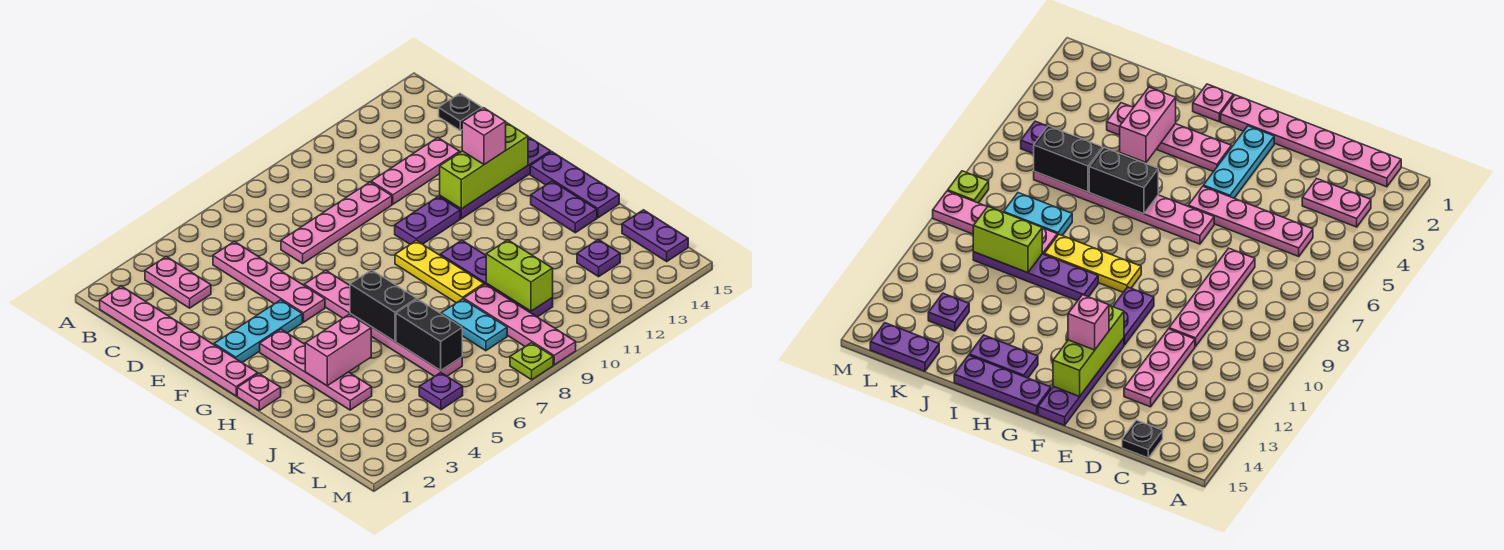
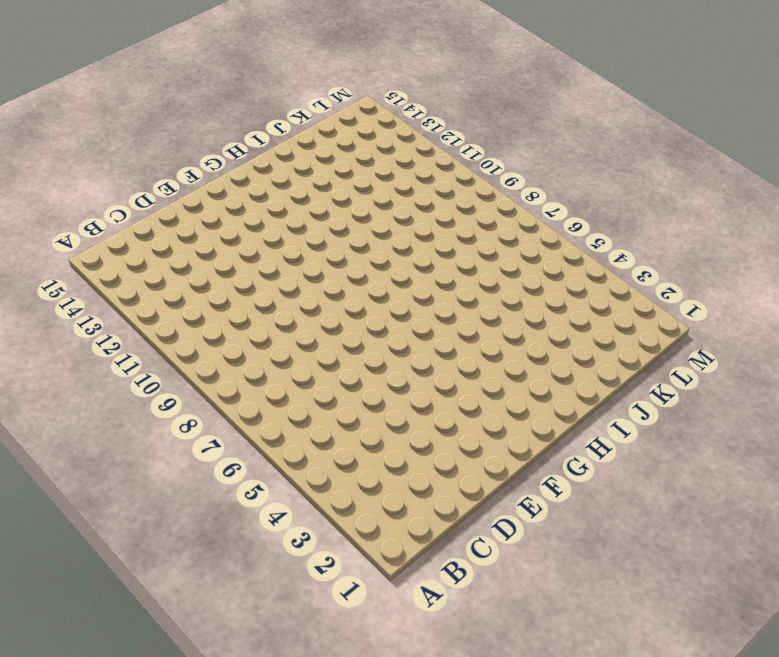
none -> pink plate B1:G1 level 1
none -> pink plate B3:C3 level 1
none -> pink plate C5:F5 level 1

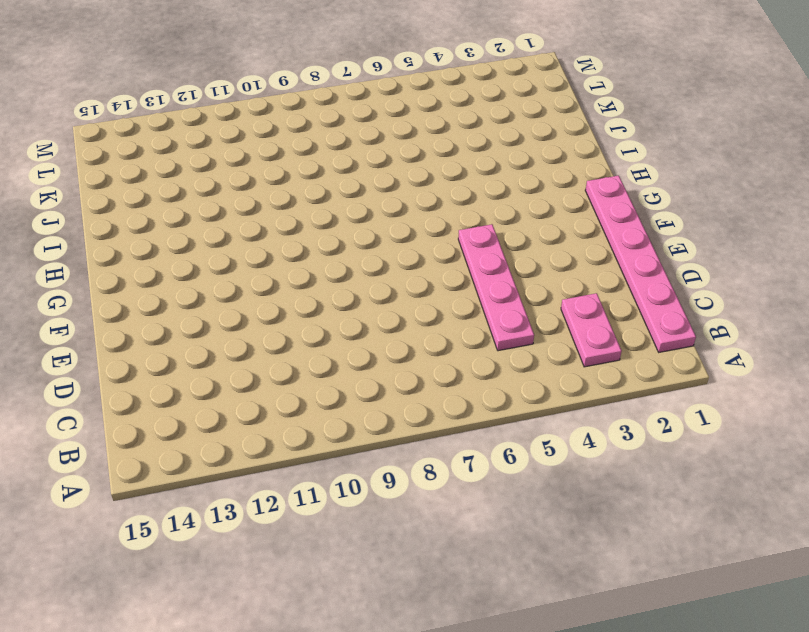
none -> black plate C15 level 1
none -> pink plate D7:D10 level 1
none -> pink plate D11:D13 level 1

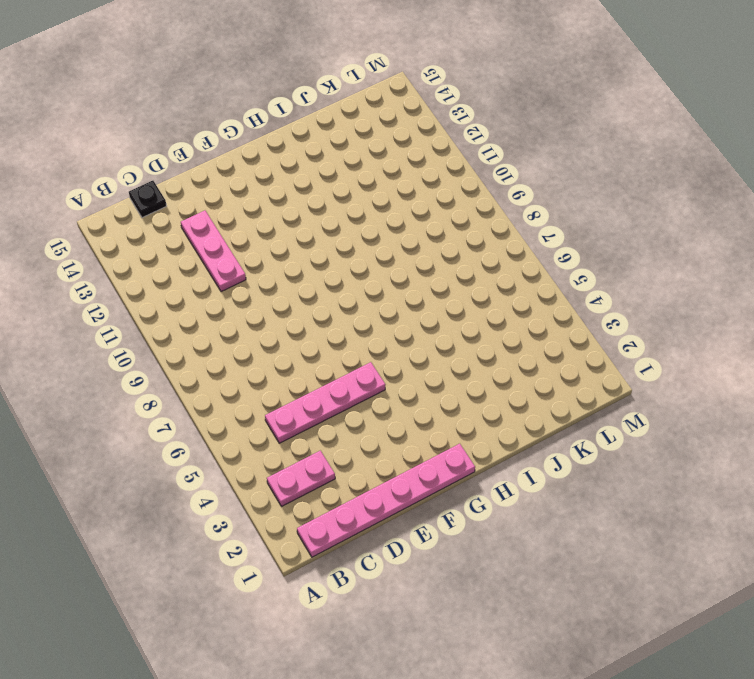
none -> pink plate D7:D10 level 1
none -> cyan plate F2:F4 level 1
none -> pink plate F6:K6 level 1

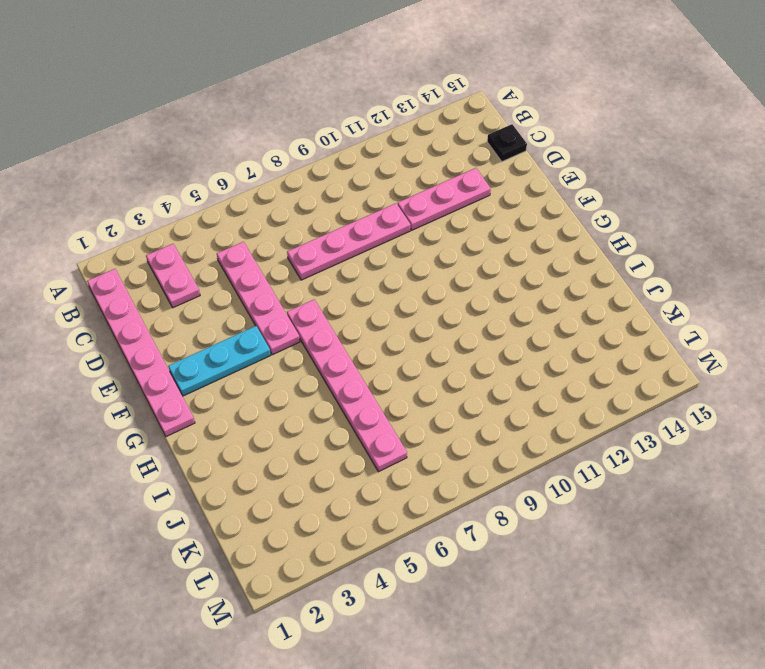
none -> purple plate F10:F11 level 1
none -> purple plate F12:F15 level 1
none -> pink plate G3:J3 level 1

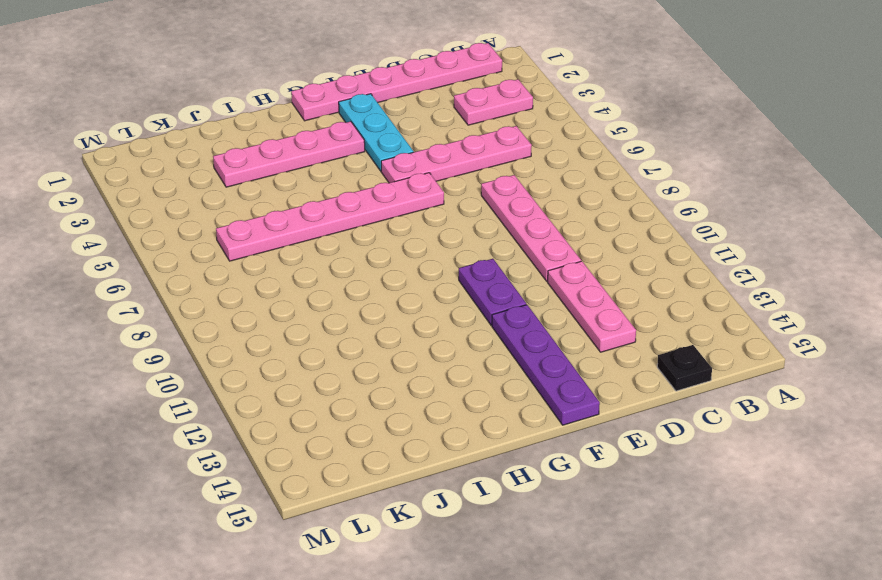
none -> yellow plate G9:I9 level 1
none -> purple plate G15:I15 level 1
none -> pink plate H1 level 1

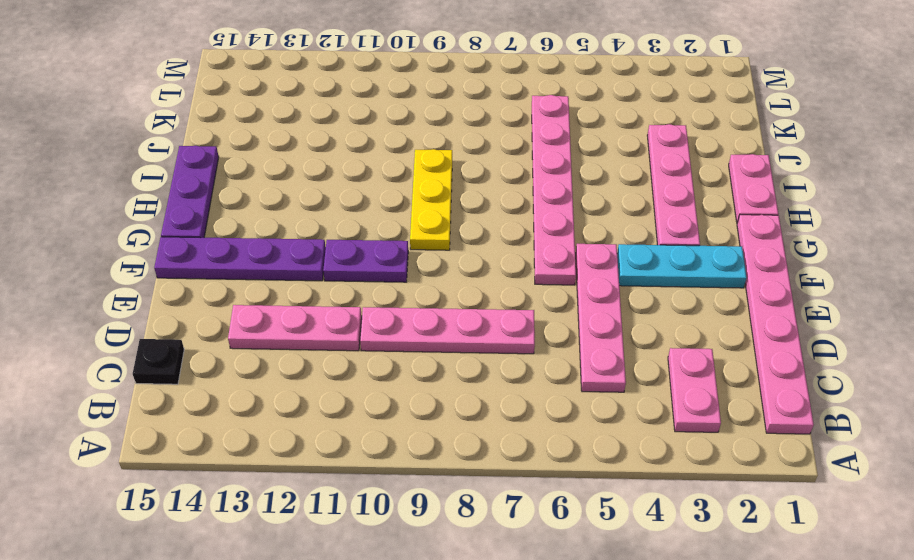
pink plate H1:I1 level 1 -> pink plate H1 level 1
none -> purple plate H10:K10 level 1
none -> purple plate H14:I14 level 1
none -> cyan plate J8:K8 level 1

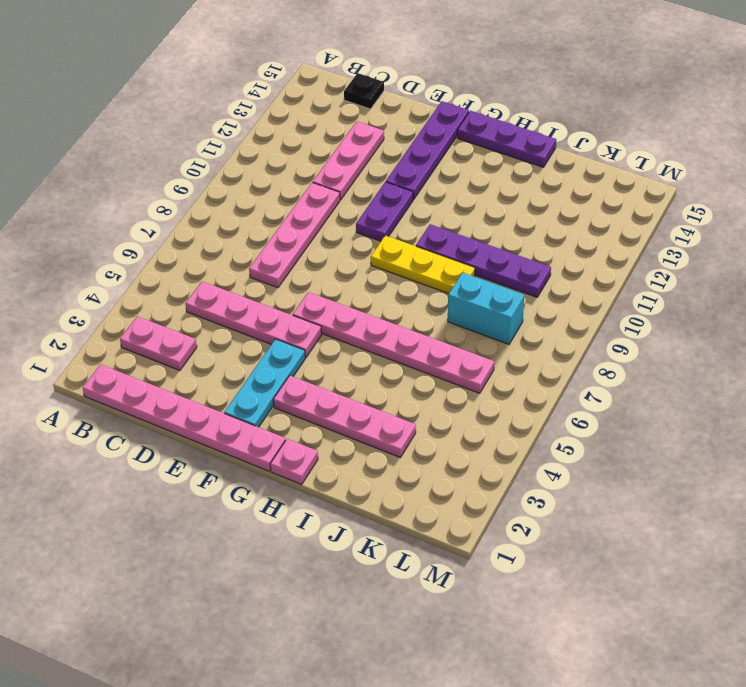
cyan brick J8:K8 level 1 -> cyan plate J8:K8 level 1
none -> purple plate H14:I14 level 1
none -> pink plate J9:M9 level 1
none -> purple plate K13 level 1

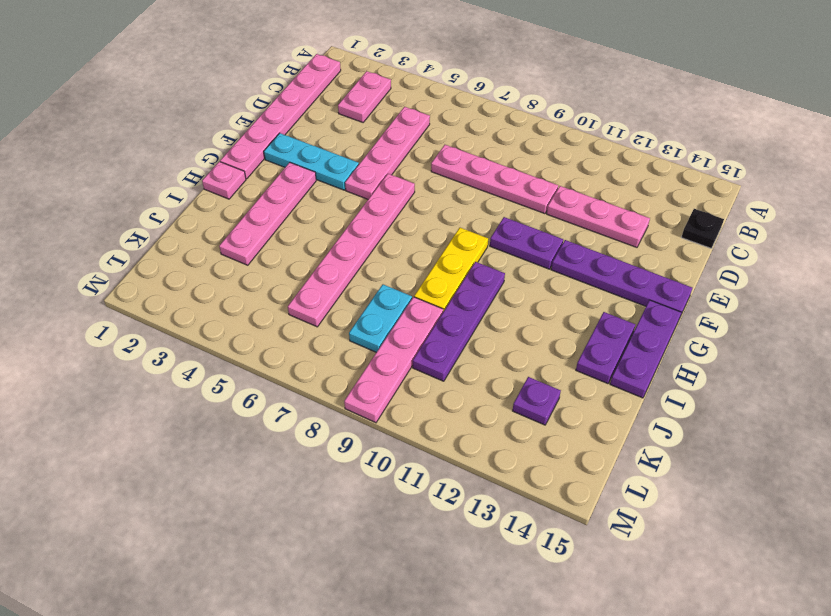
none -> purple plate K15:L15 level 1
none -> purple plate L5 level 1
none -> lime plate M8 level 1

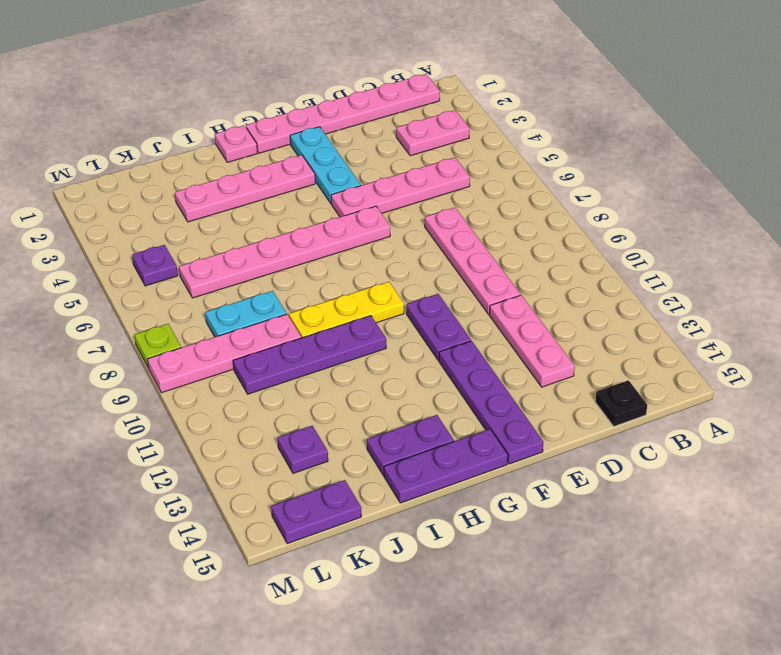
none -> lime brick F12:F14 level 2
none -> black brick H6:I6 level 2
none -> pink brick I3:I4 level 2

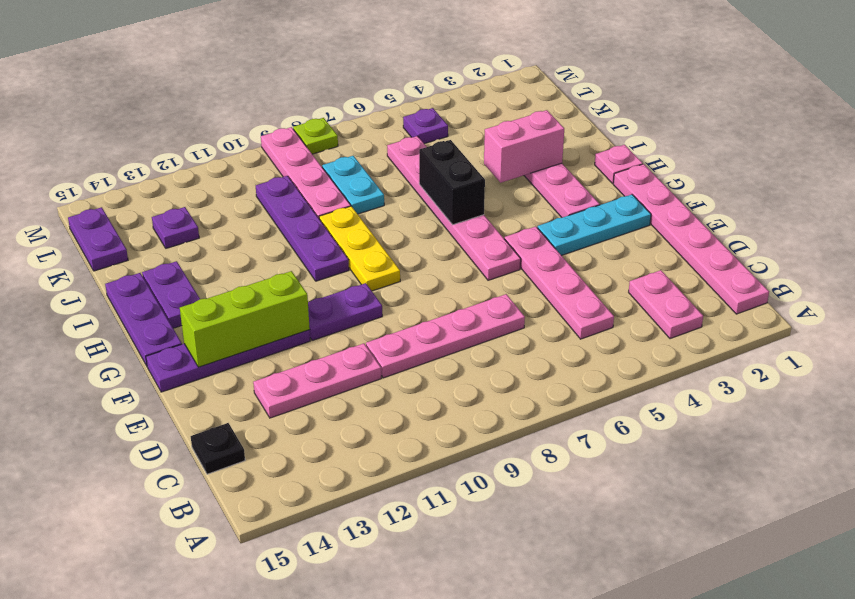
none -> black brick J6:K6 level 2
none -> lime brick J10:K10 level 2
none -> pink brick F13 level 3

